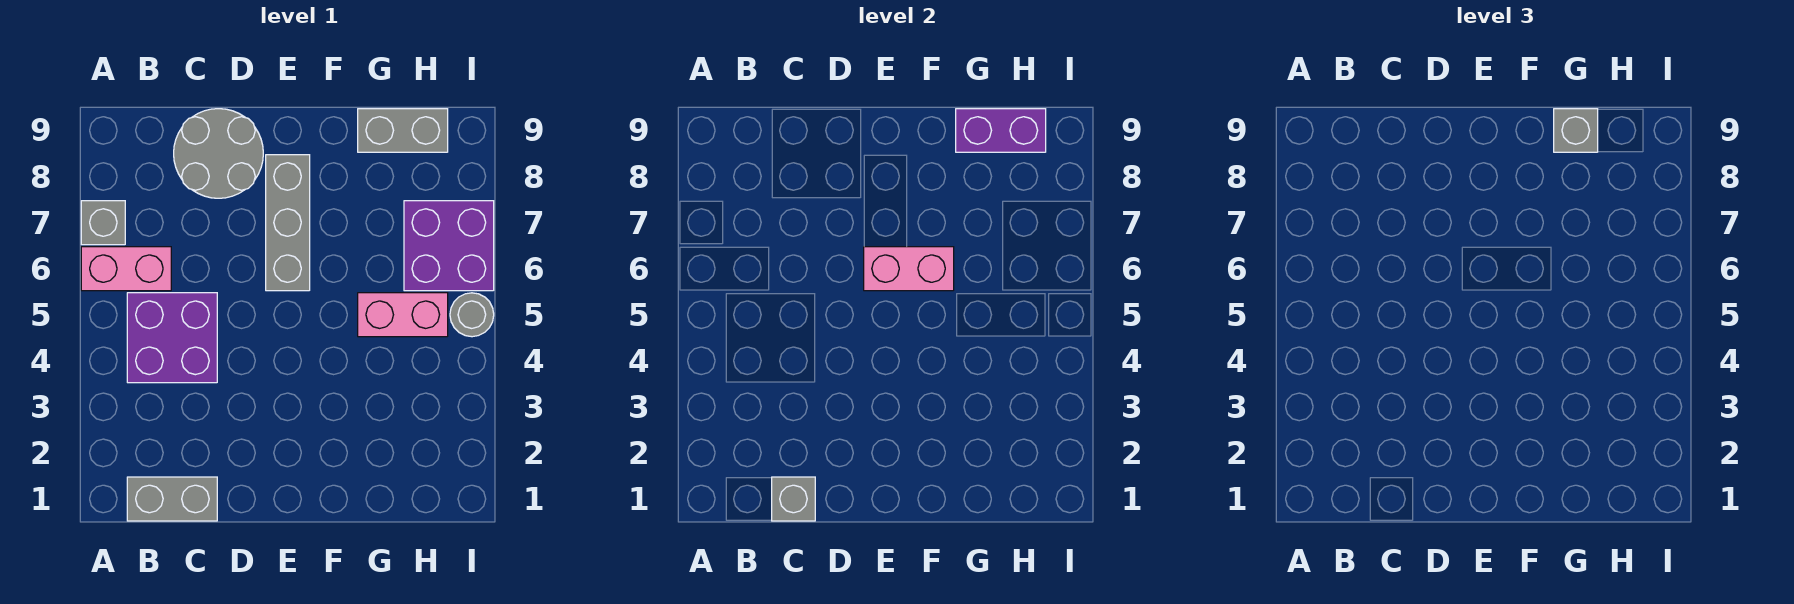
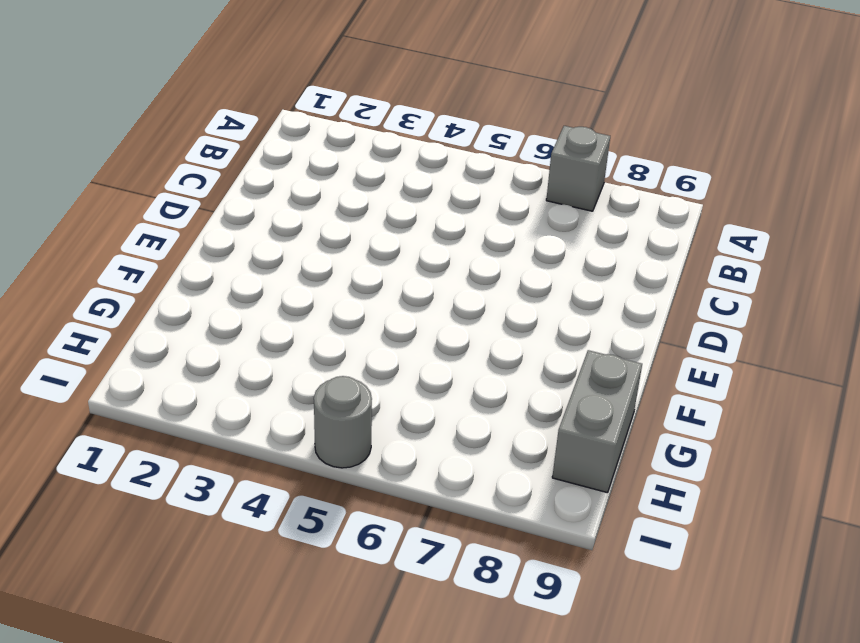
none -> pink brick A6:B6 level 1
none -> grey brick B1:C1 level 1
none -> purple brick B4:C5 level 1

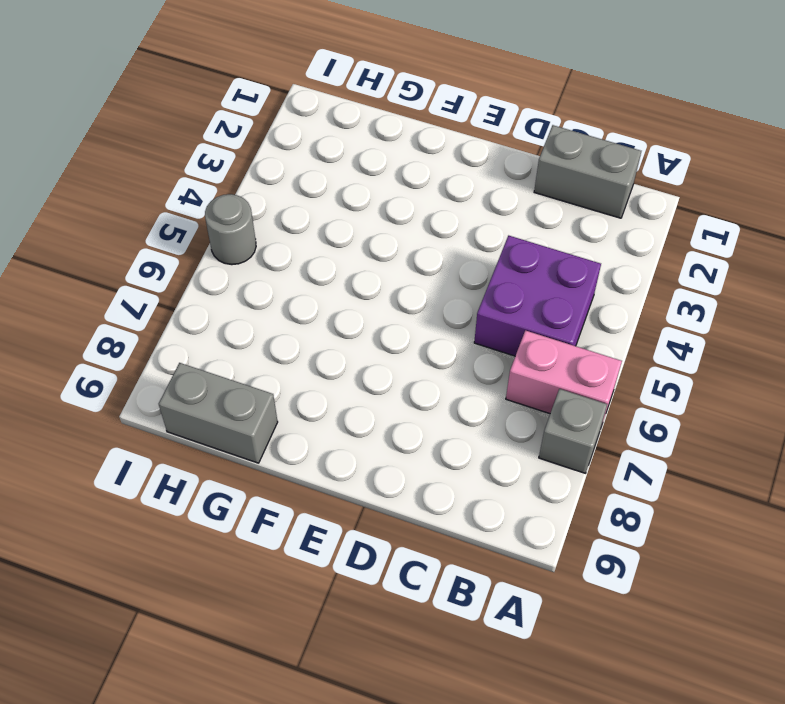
none -> grey round brick C8:D9 level 1
none -> grey brick E6:E8 level 1
none -> pink brick G5:H5 level 1

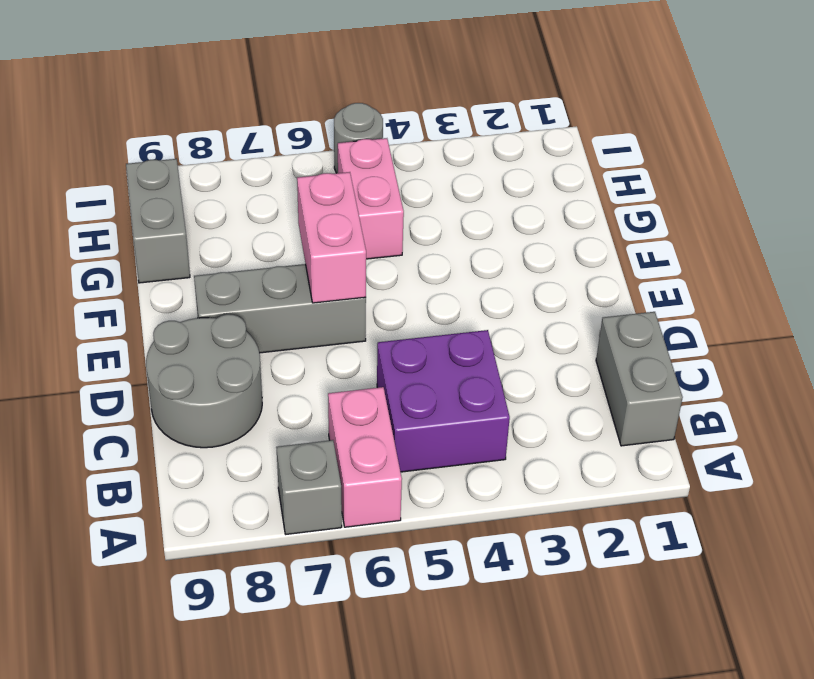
none -> purple brick H6:I7 level 1
none -> grey brick C1 level 2
none -> purple brick G9:H9 level 2

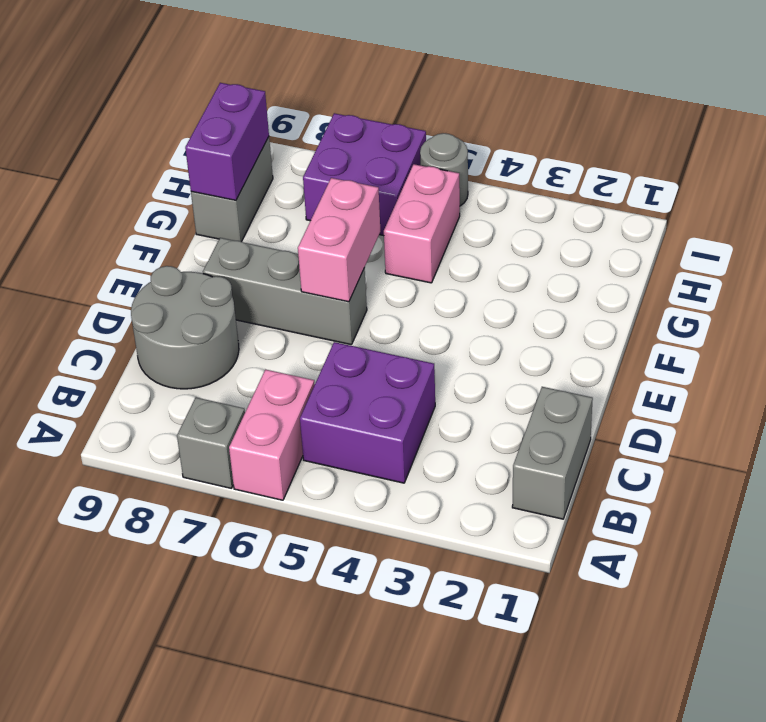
none -> grey brick C1 level 2
none -> grey brick G9 level 3

